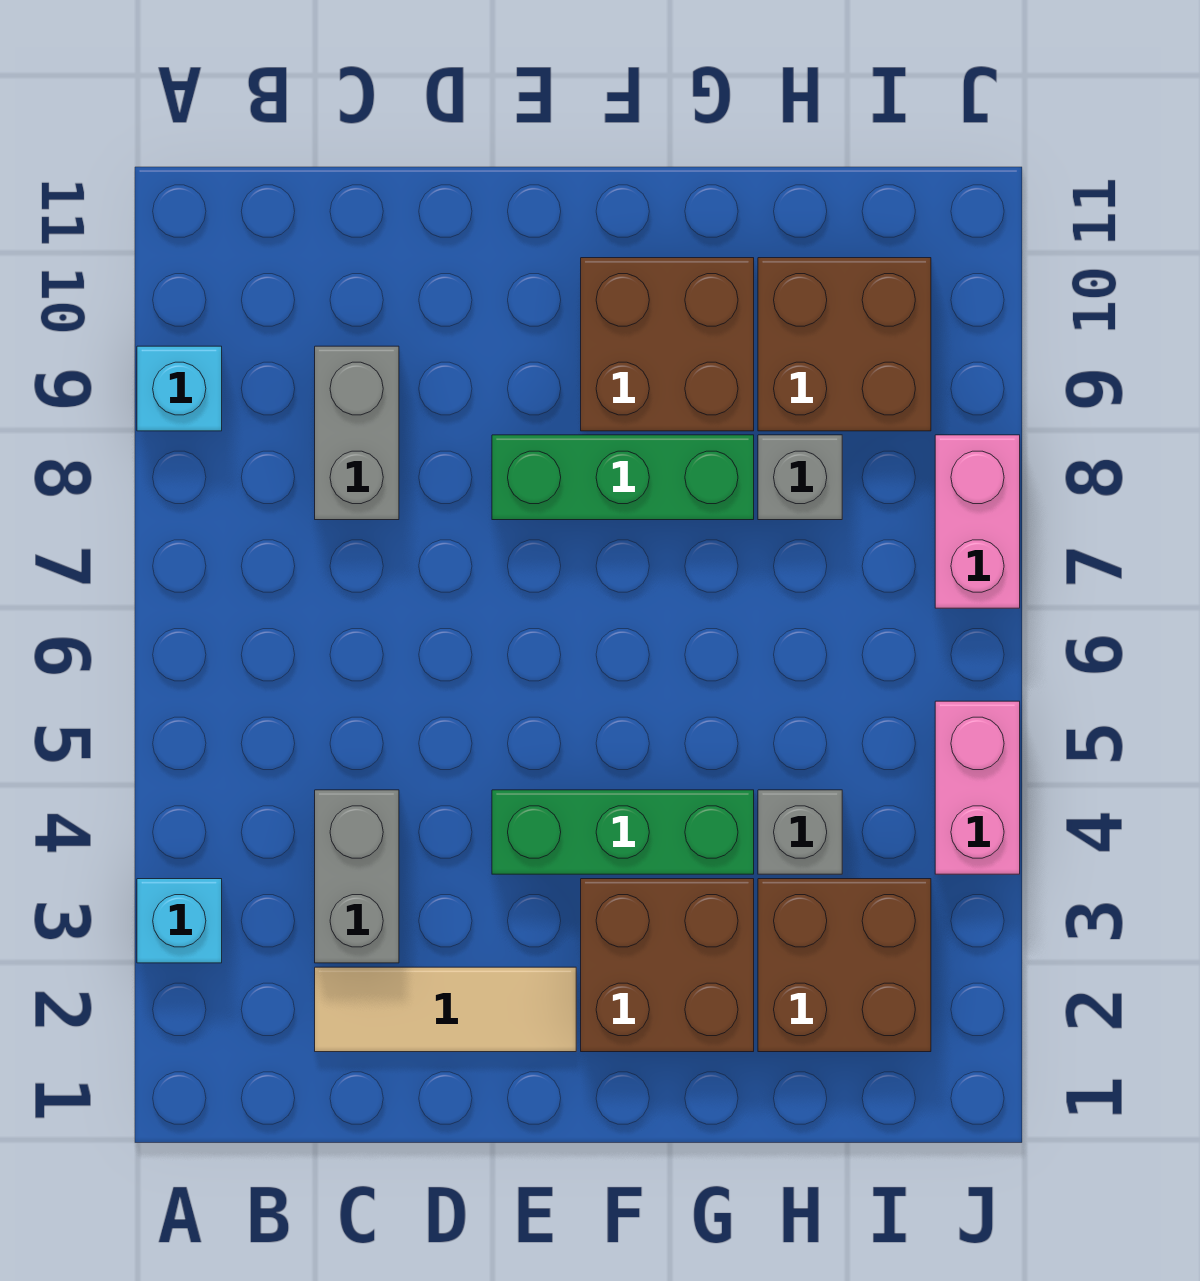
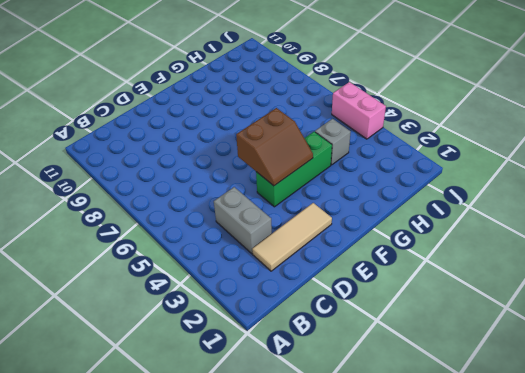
brown slope E4:F5 level 2 top 5 -> none
none -> cyan brick A3 level 1
none -> cyan brick A9 level 1
none -> grey brick C8:C9 level 1

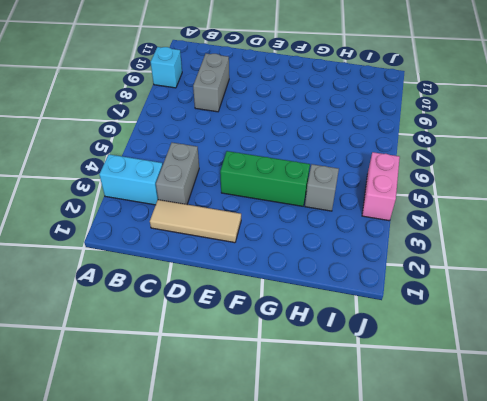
cyan brick A3:B3 level 1 -> cyan brick A3 level 1
none -> green brick E8:G8 level 1
none -> brown brick F2:G3 level 1
none -> brown brick F9:G10 level 1

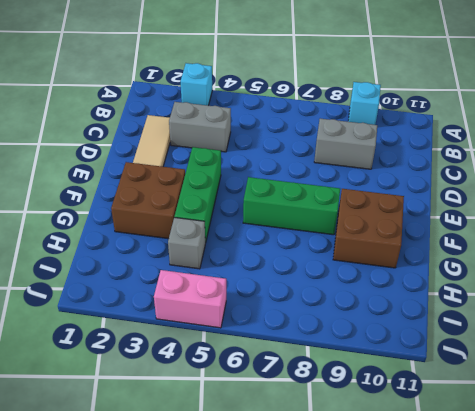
green brick F6:F8 level 1 -> green brick E8:G8 level 1
none -> brown brick H2:I3 level 1
none -> grey brick H8 level 1
none -> brown brick H9:I10 level 1

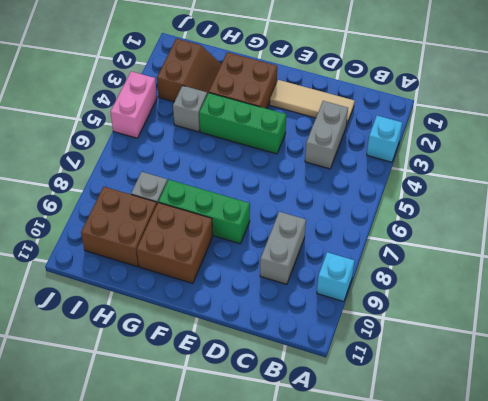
brown slope H2:I3 level 1 top I -> brown brick H2:I3 level 1
none -> pink brick J7:J8 level 1

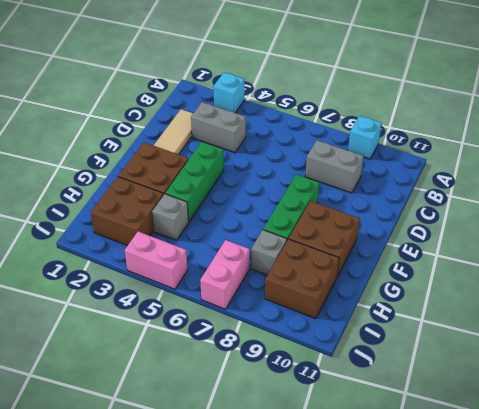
pink brick I7:J7 level 1 -> pink brick J7:J8 level 1

